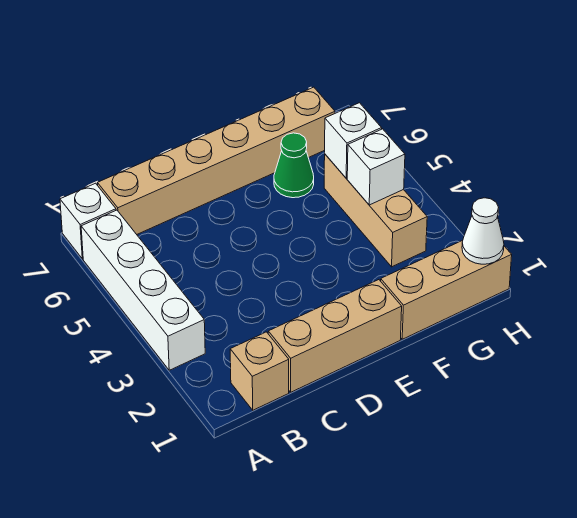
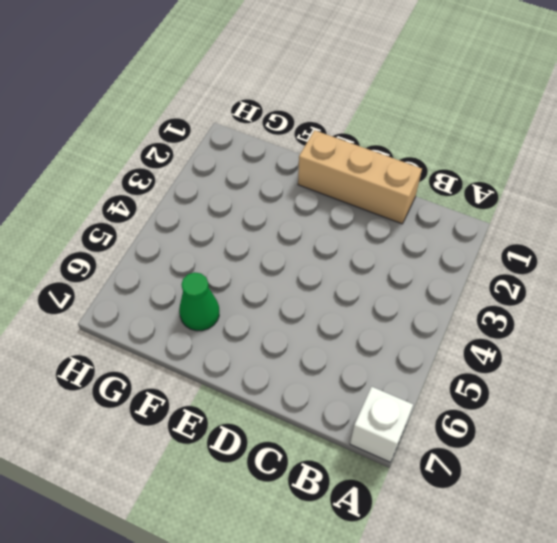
none -> white brick A3:A6 level 1
none -> tan brick B1 level 1

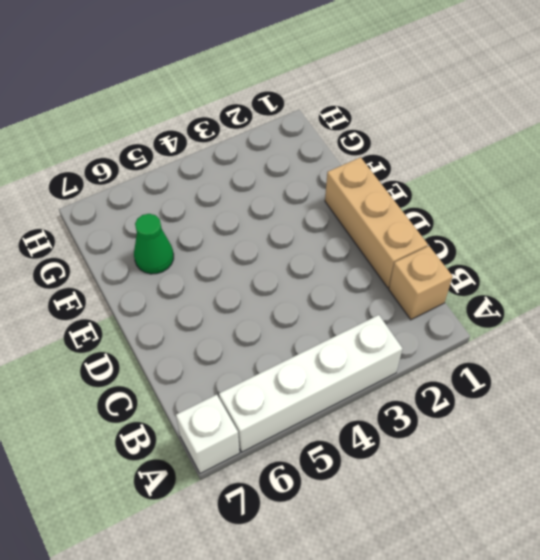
none -> tan brick B7:G7 level 1
none -> tan brick F1:H1 level 1

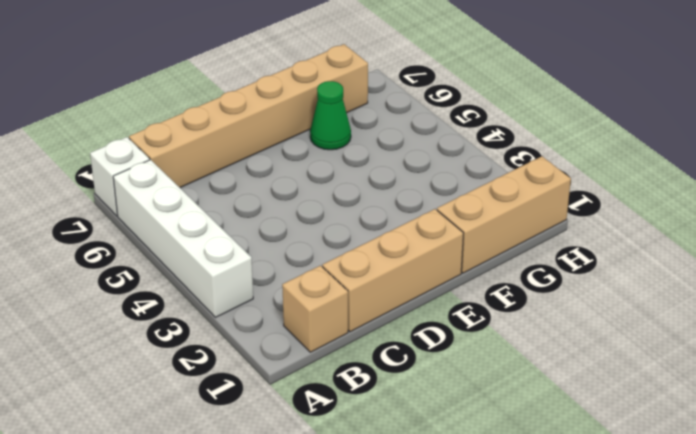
none -> tan brick G3:G5 level 1
none -> white brick G4 level 2

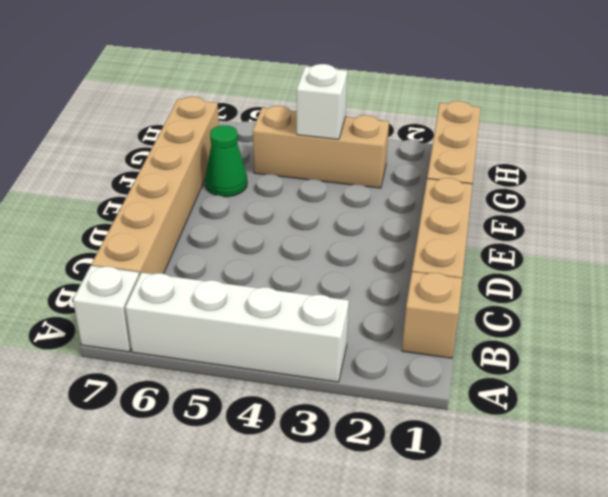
none -> white brick G5 level 2
none -> white cone H1 level 2

